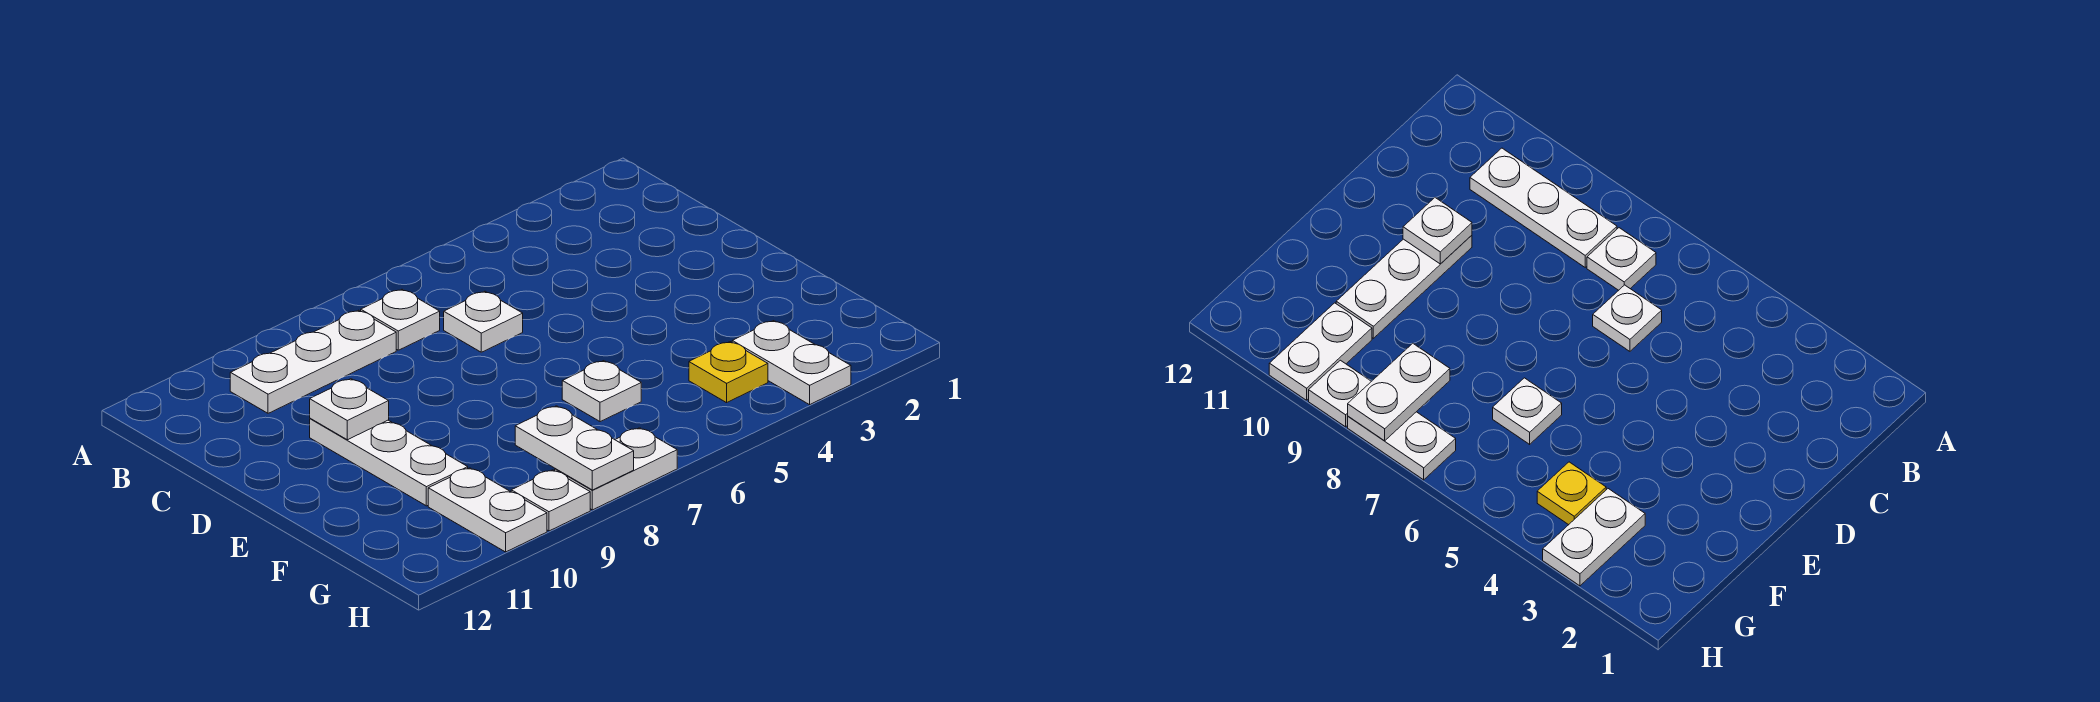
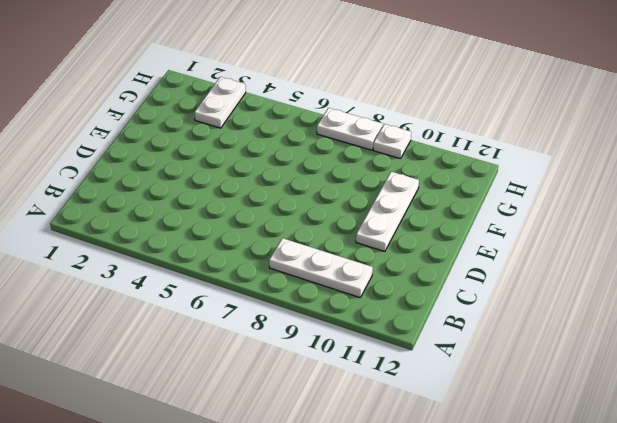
none -> white plate B7 level 1
none -> white plate C6 level 1
none -> white plate F6 level 1

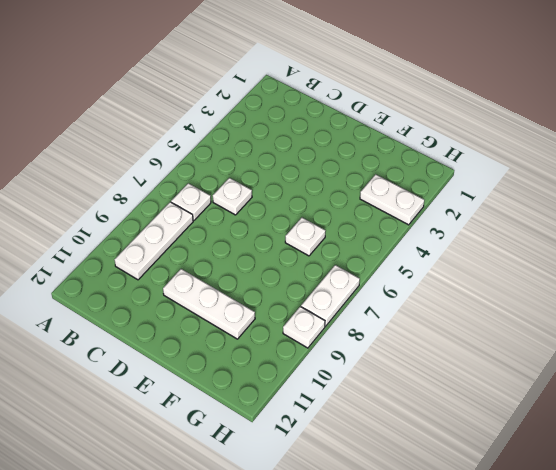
none -> yellow plate G4 level 1
none -> white plate G10:H10 level 1
none -> white plate D10 level 2

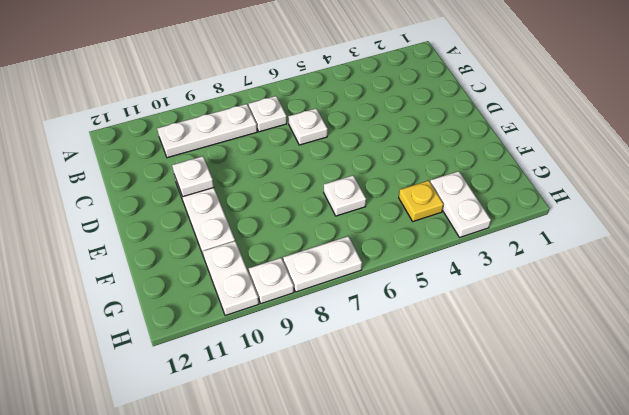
none -> white plate G8:H8 level 2

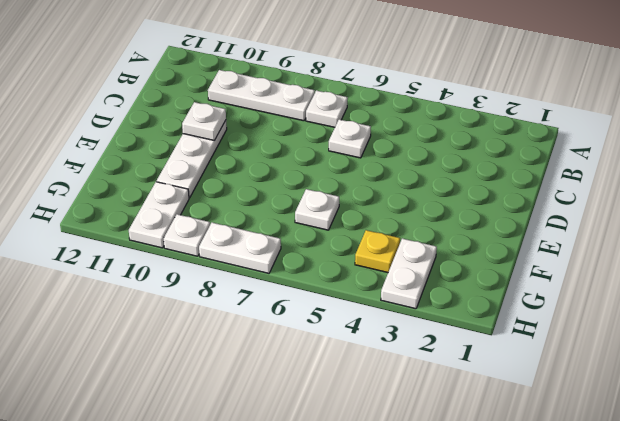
none -> white plate G8:H8 level 2

